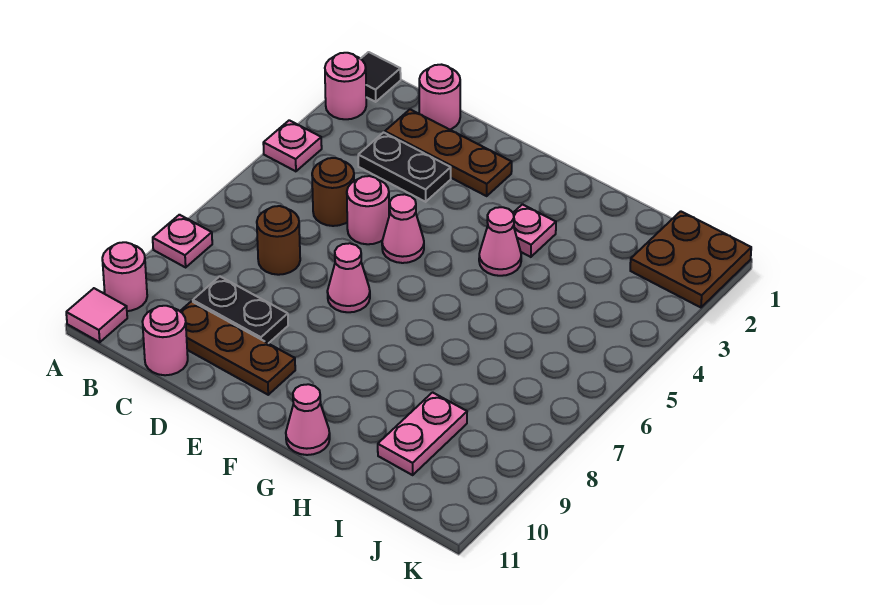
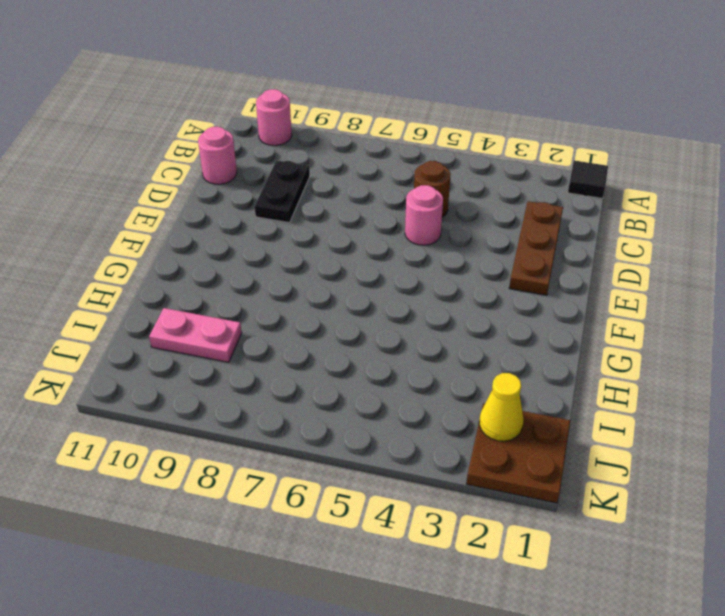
yellow cone J2 level 2 -> none
none -> pink round brick A2 level 1
none -> pink plate A4 level 1
none -> pink plate A8 level 1

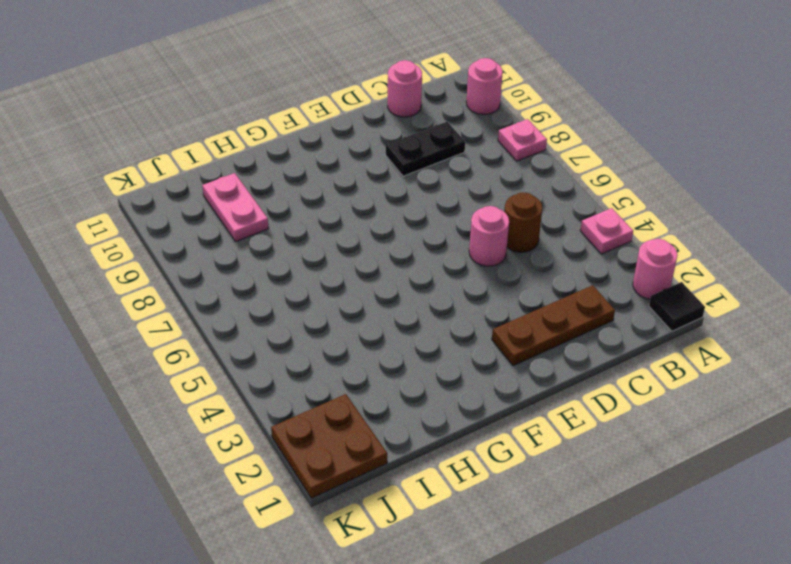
none -> pink tile A11 level 1
none -> pink round brick C1 level 1
none -> black plate C3:D3 level 1

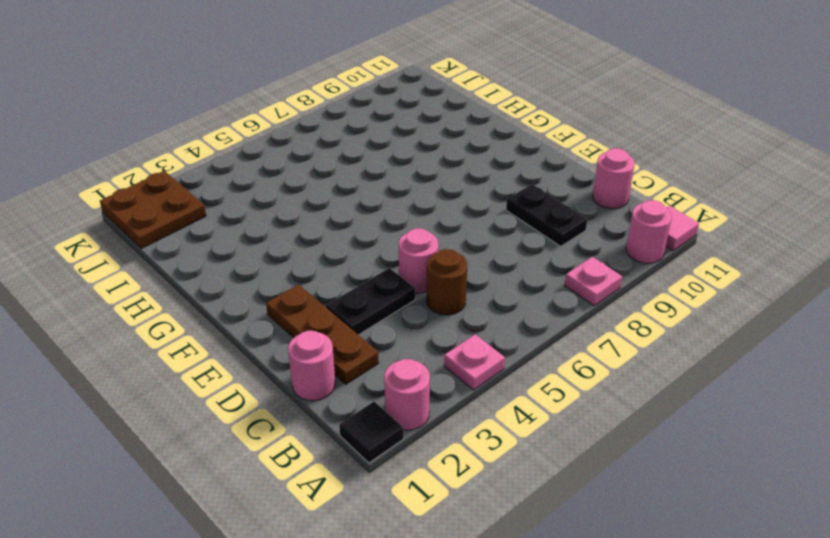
black plate D3:D4 level 1 -> black plate C3:D3 level 1
none -> brown round brick C7 level 1
none -> brown plate C10:E10 level 1
none -> pink cone E5 level 1

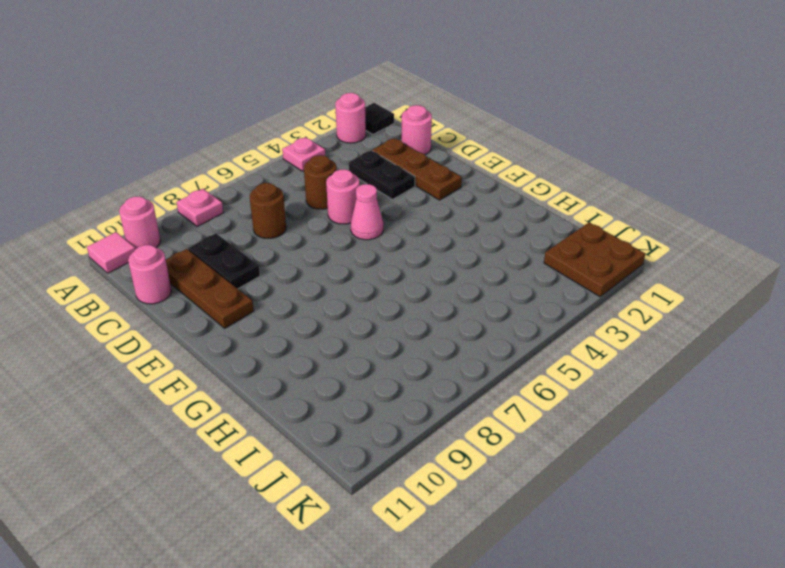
none -> pink cone E7 level 1
none -> pink plate G3 level 1
none -> pink cone G4 level 1

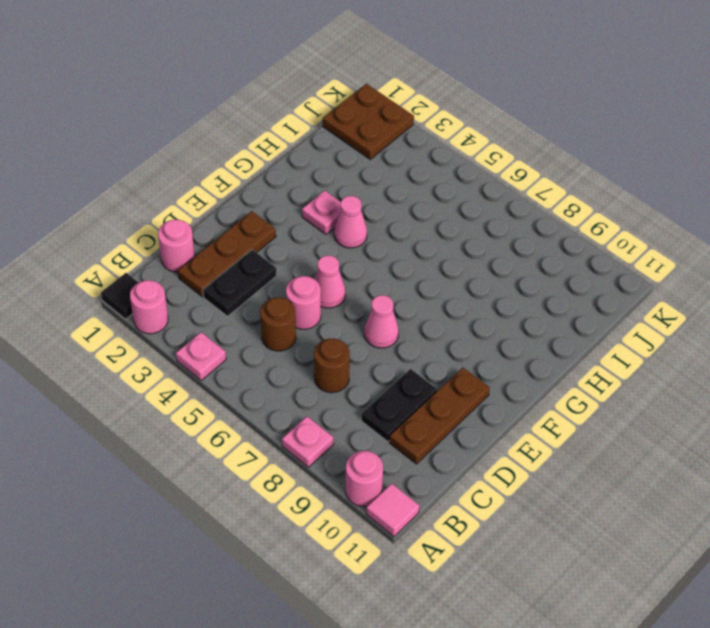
none -> pink round brick C11 level 1
none -> pink cone G11 level 1
none -> pink plate I9:I10 level 1

